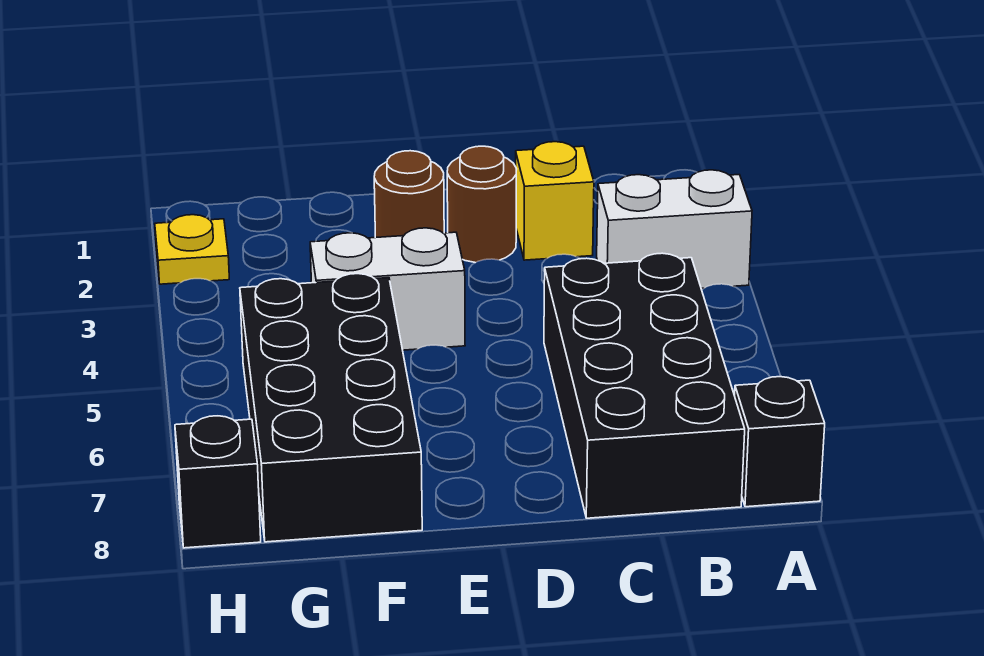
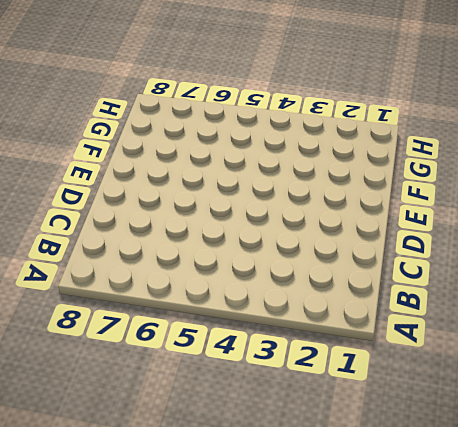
none -> white brick A3:B3 level 1
none -> black brick A8 level 1

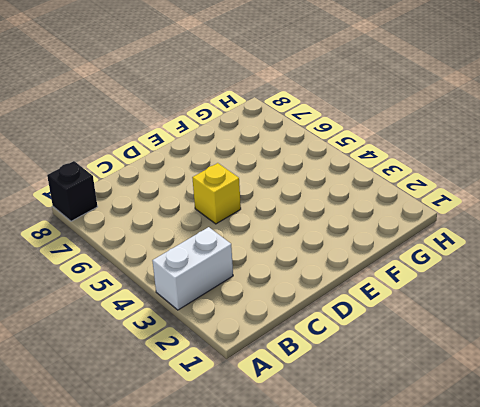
yellow brick D5 level 1 -> yellow brick C2 level 1
none -> black brick B5:C8 level 1
none -> brown round brick D2 level 1

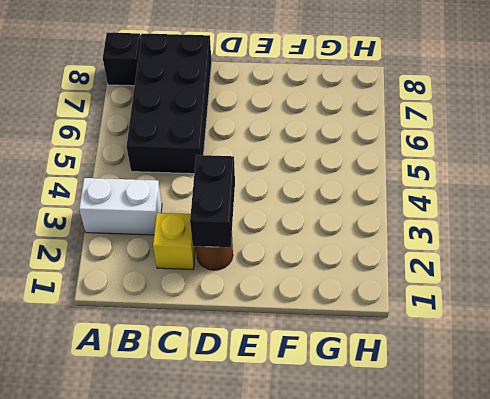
black brick D2:D3 level 2 -> none
none -> brown round brick E2 level 1
none -> white brick E4:F4 level 1

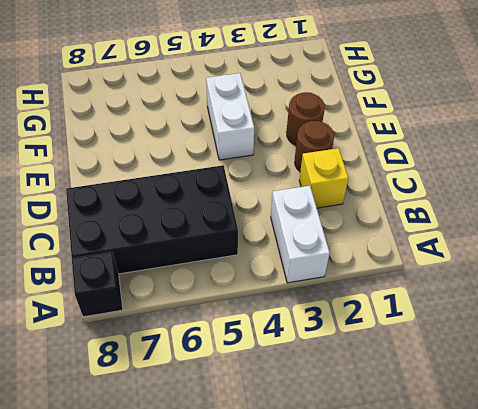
none -> black brick F5:G8 level 1
none -> yellow plate H2 level 1

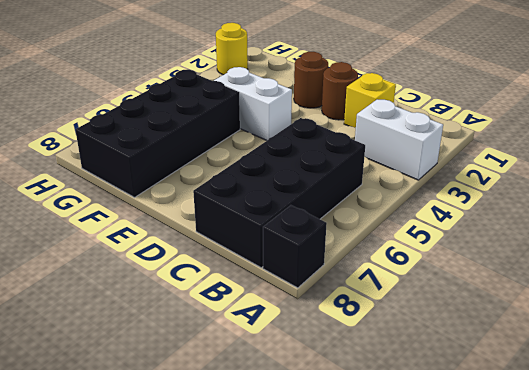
yellow round brick H2 level 1 -> yellow plate H2 level 1
none -> black brick H8 level 1

